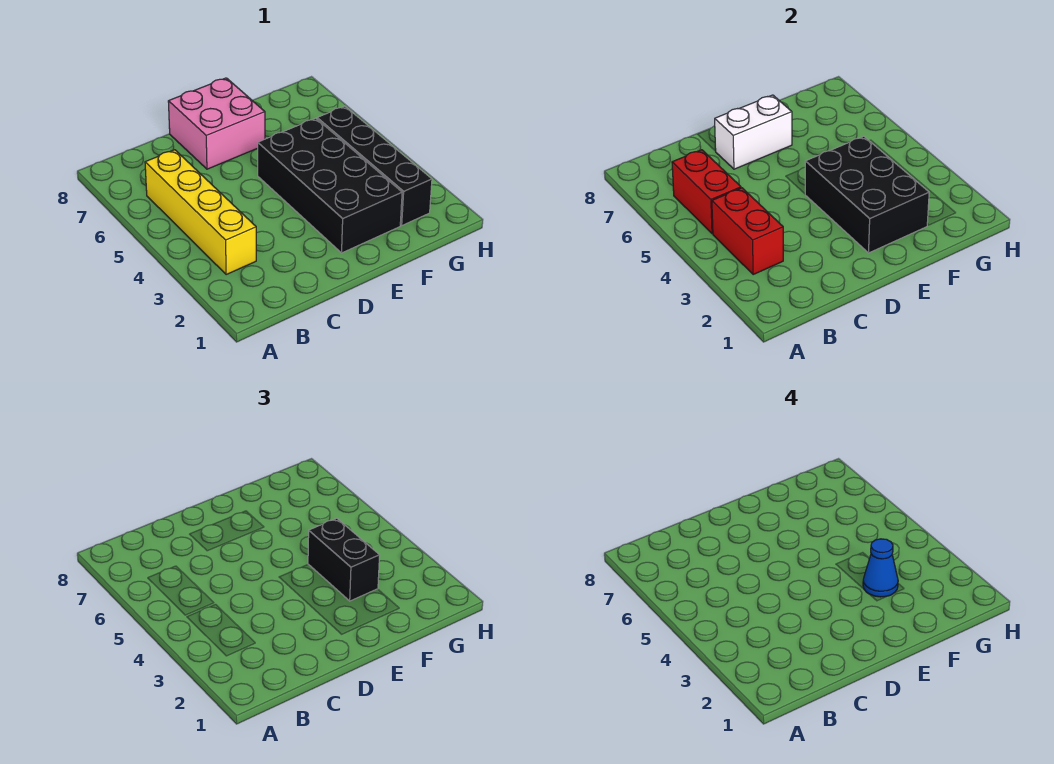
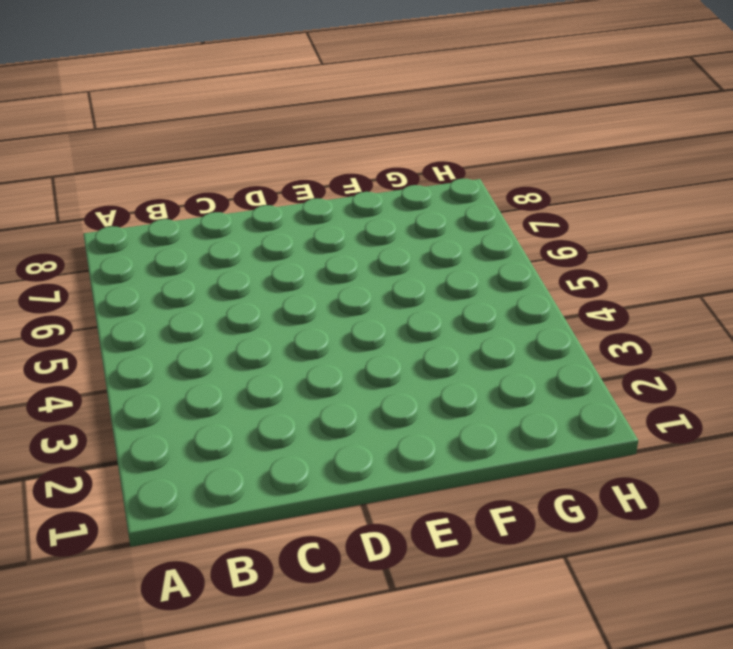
none -> yellow brick B3:B6 level 1
none -> pink brick D7:E8 level 1

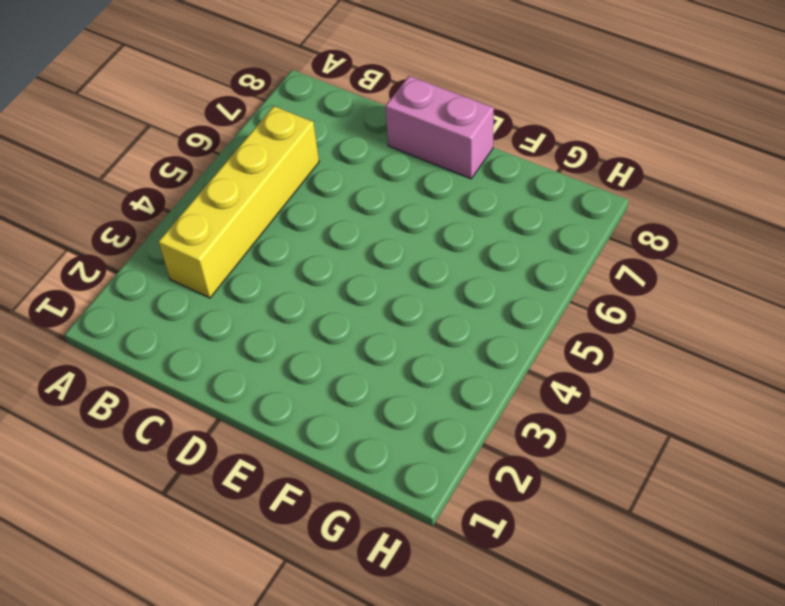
pink brick D8:E8 level 1 -> pink brick D7:E8 level 1
none -> black brick E2:F5 level 1
none -> black brick G2:G5 level 1

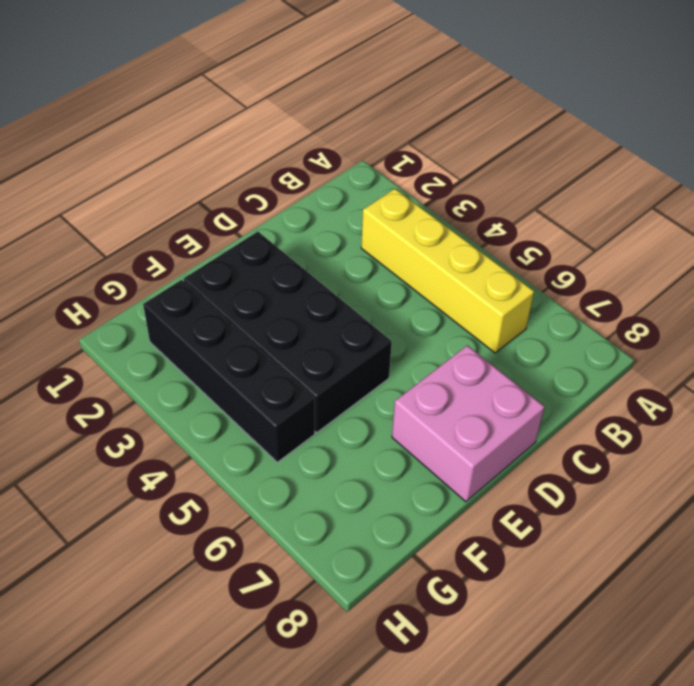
none -> red brick B3:B4 level 2
none -> red brick B5:B6 level 2

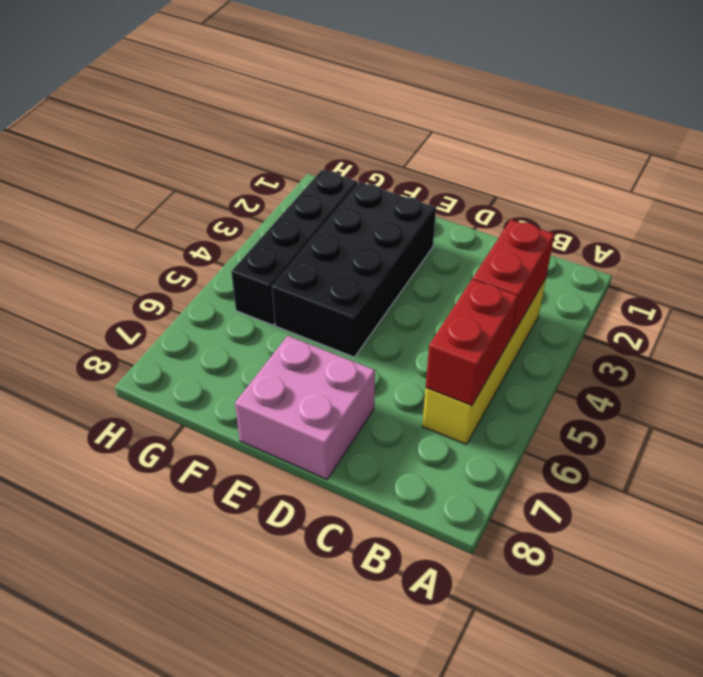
none -> white brick D7:E7 level 2
none -> black brick E2:F4 level 2

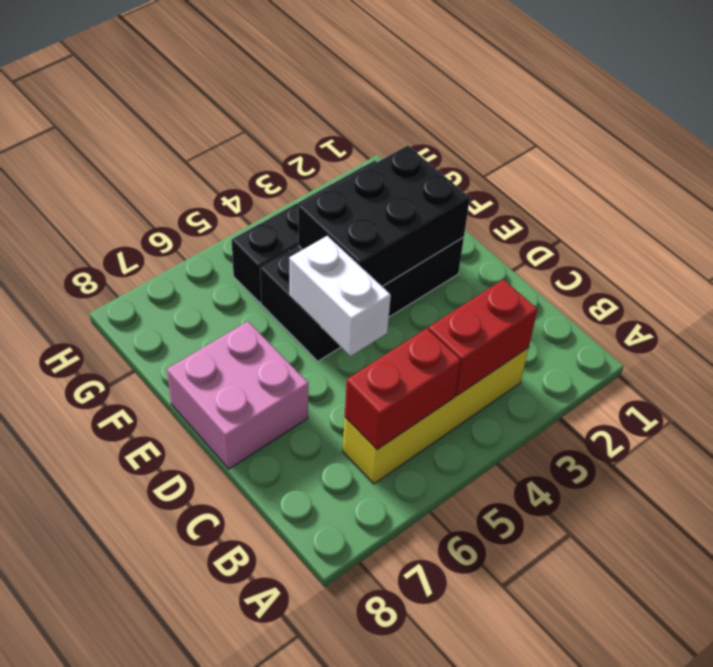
white brick D5:E5 level 2 -> white brick D7:E7 level 2
none -> black brick F3:F4 level 3
none -> blue cone F3 level 4

